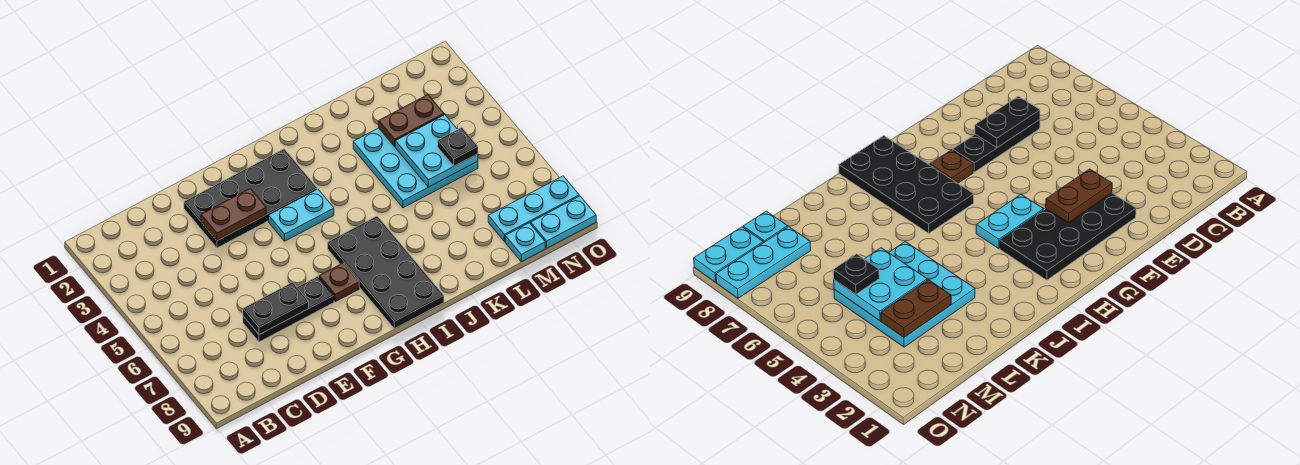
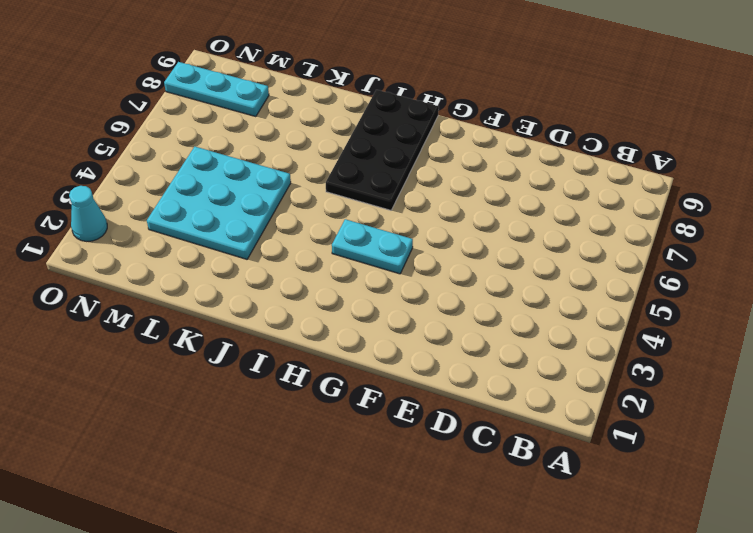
cyan cone O2 level 1 -> none
none -> black plate D7:F7 level 1
none -> black plate E2:H3 level 1
none -> brown plate G7 level 1

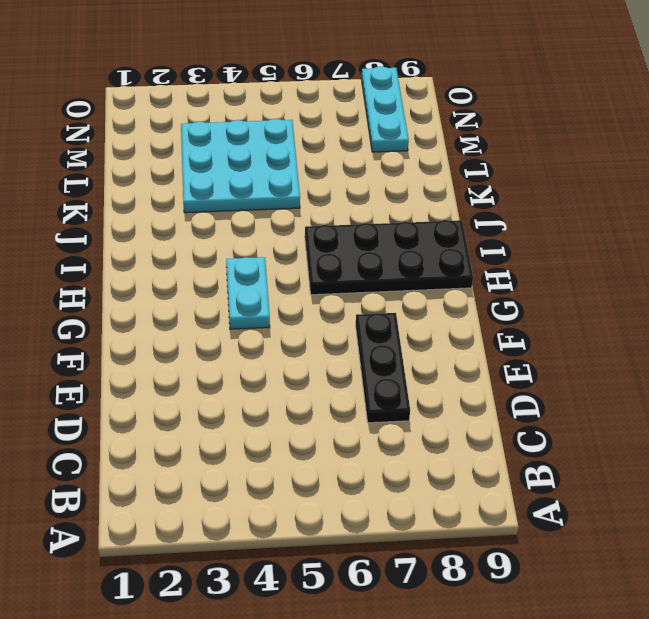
none -> black plate E2:H3 level 1
none -> brown plate G7 level 1
none -> cyan plate M9 level 1

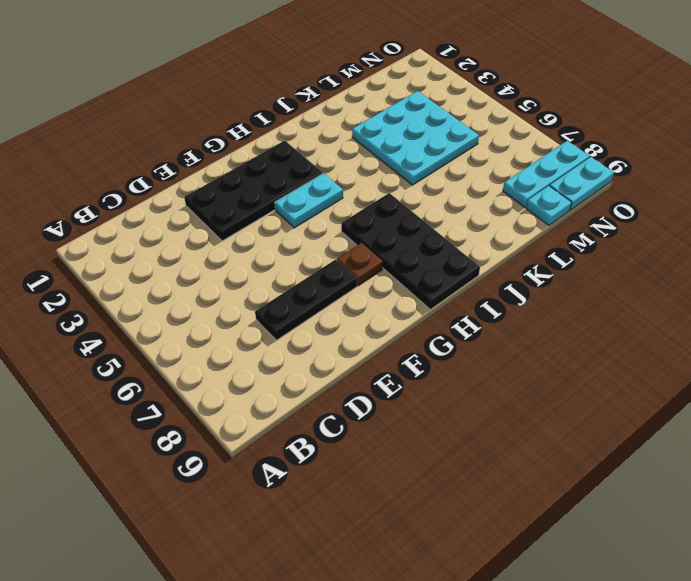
none -> black plate D7:E7 level 2
none -> brown plate E3:F3 level 2
none -> brown plate L3:M3 level 2

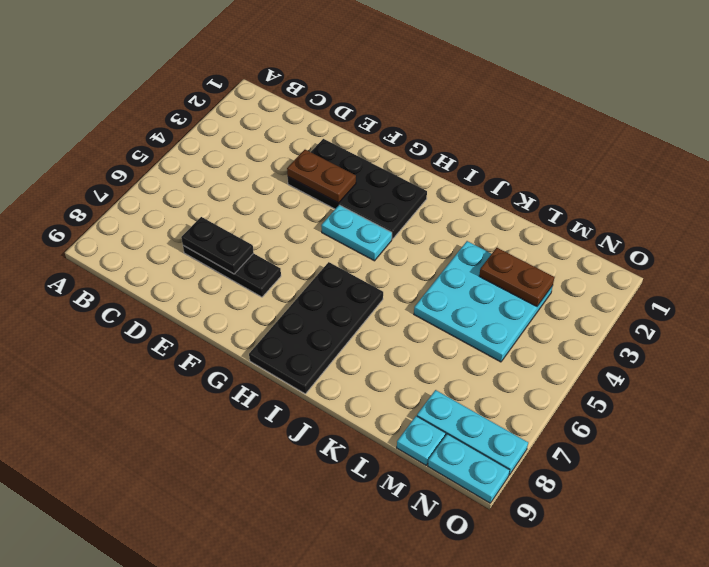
none -> brown plate G7 level 1
none -> cyan plate L4:M5 level 2
none -> black plate M5 level 3

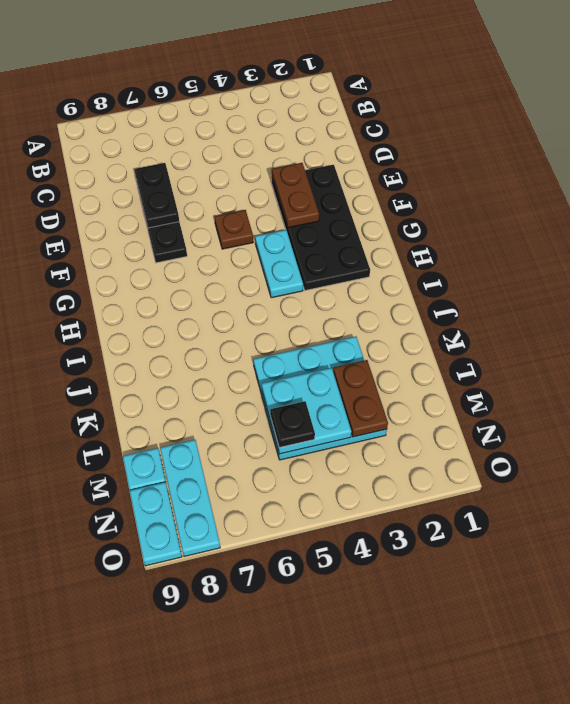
brown plate F5 level 1 -> brown plate G7 level 1
none -> black plate H6:I9 level 1

